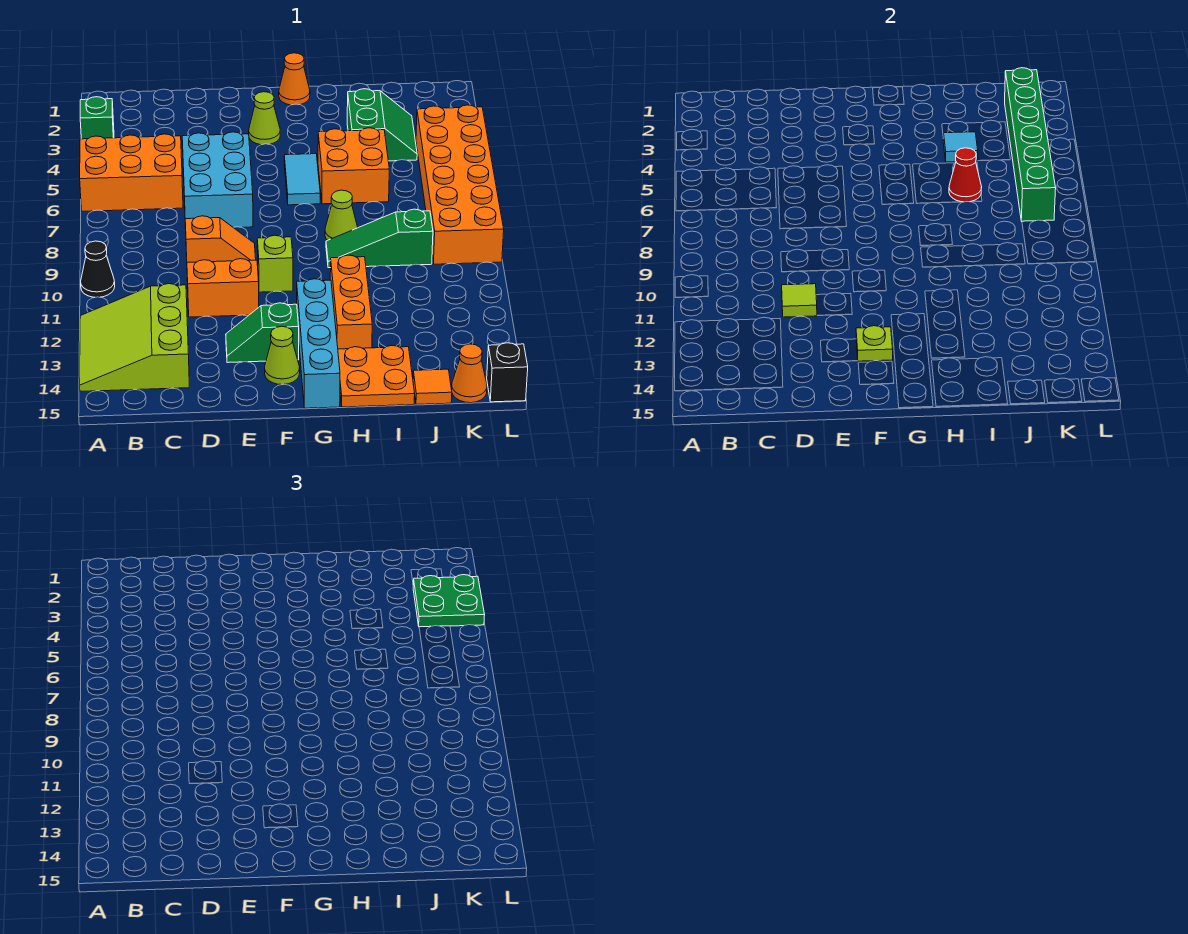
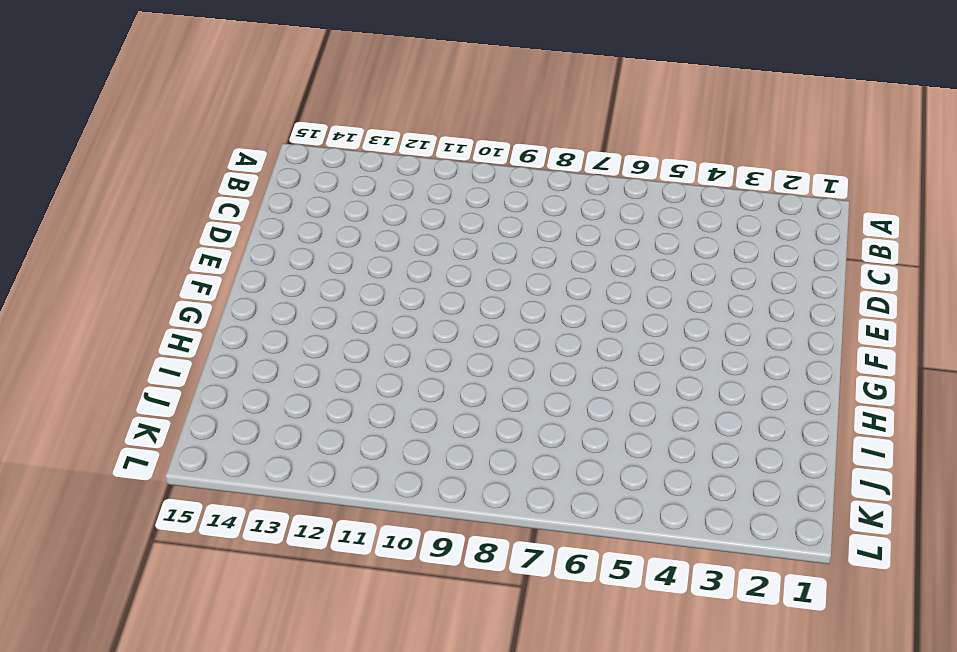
none -> green brick A3 level 1
none -> orange brick A5:C6 level 1
none -> black cone A10 level 1
none -> lime slope A12:C14 level 1 top C

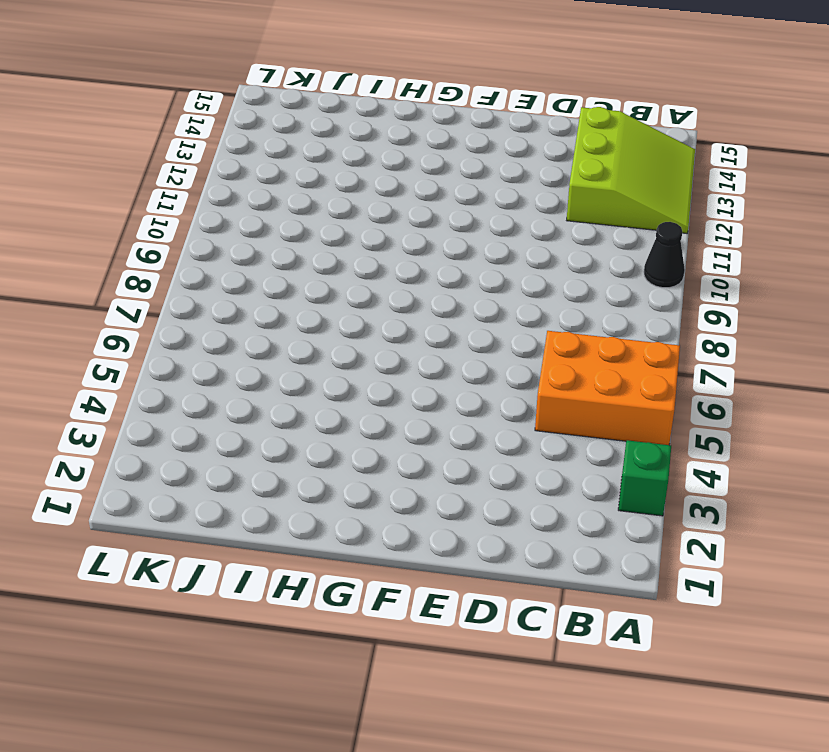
none -> cyan brick D5:E7 level 1
none -> orange slope D9:E9 level 1 top D
none -> orange brick D11:E11 level 1
none -> green slope E13:F13 level 1 top F

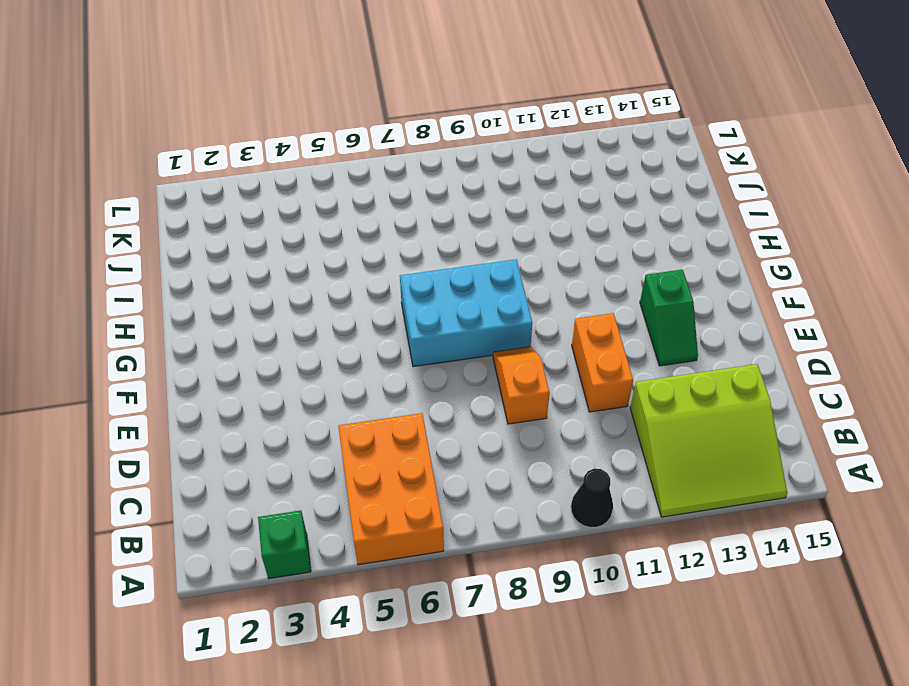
cyan brick F7:G9 level 1 -> cyan brick D5:E7 level 1
none -> lime cone F3 level 1
none -> lime brick F10 level 1
none -> lime cone F14 level 1
none -> orange cone G1 level 1

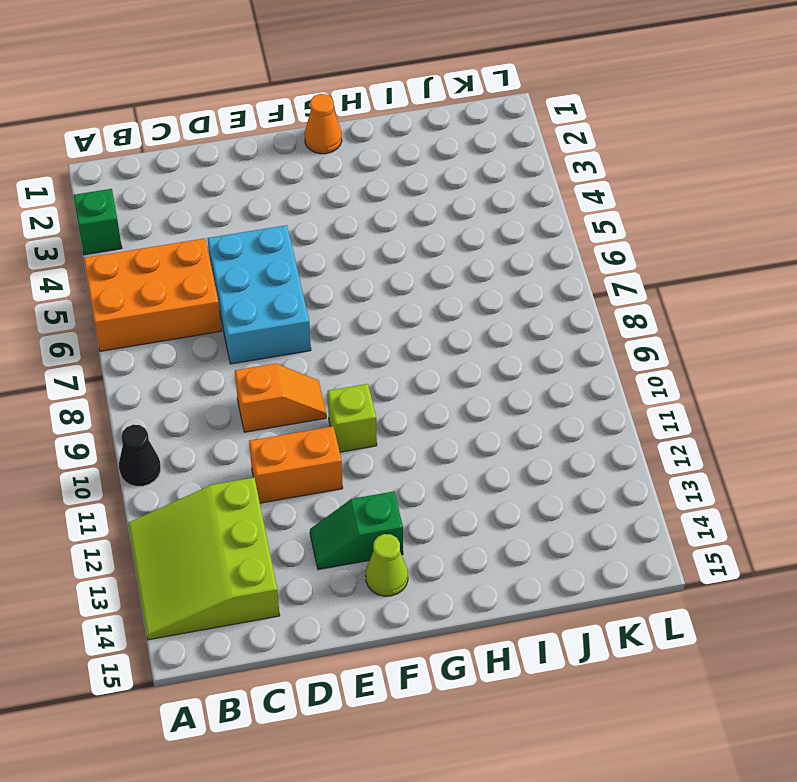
none -> lime cone F3 level 1
none -> cyan tile G5:G6 level 1
none -> cyan brick G12:G15 level 1
none -> orange brick H5:I6 level 1

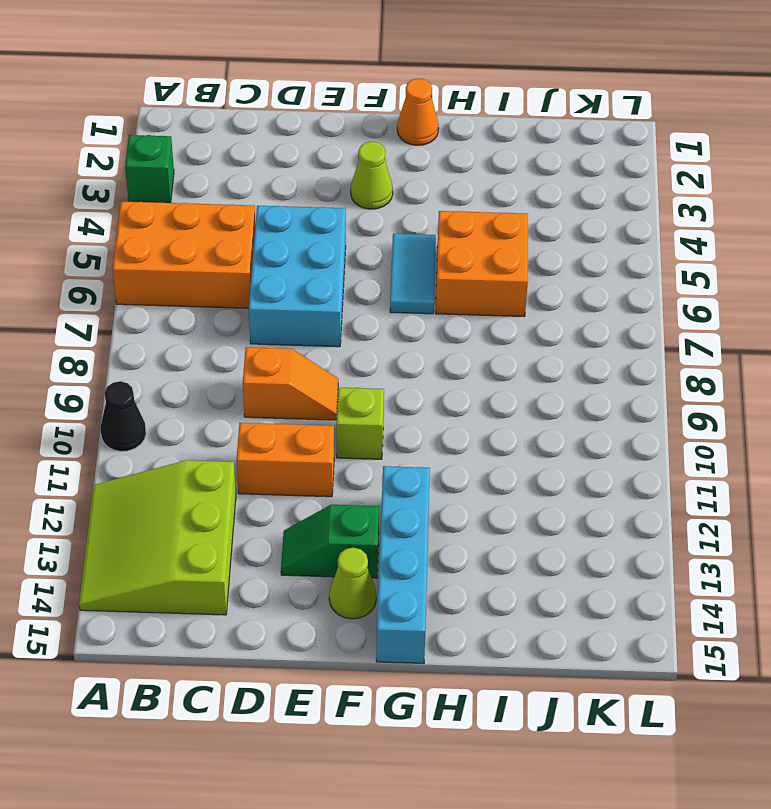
none -> lime cone H8 level 1
none -> green slope H9:J9 level 1 top J
none -> orange brick H11:H13 level 1
none -> orange plate H14:I15 level 1

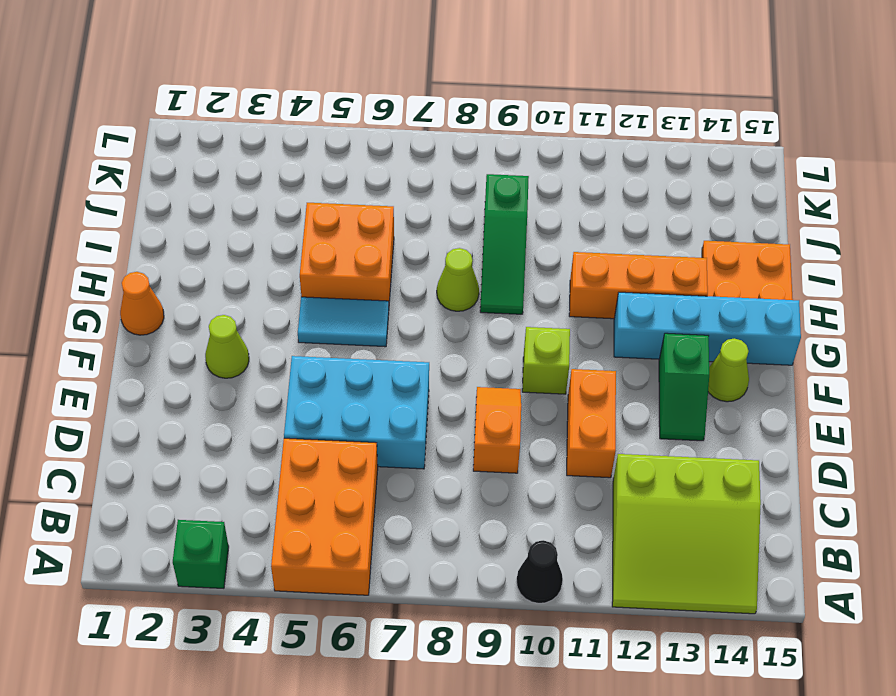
none -> green slope I3:J4 level 1 top I
none -> orange tile J15 level 1
none -> orange brick K4:L9 level 1
none -> orange cone K15 level 1

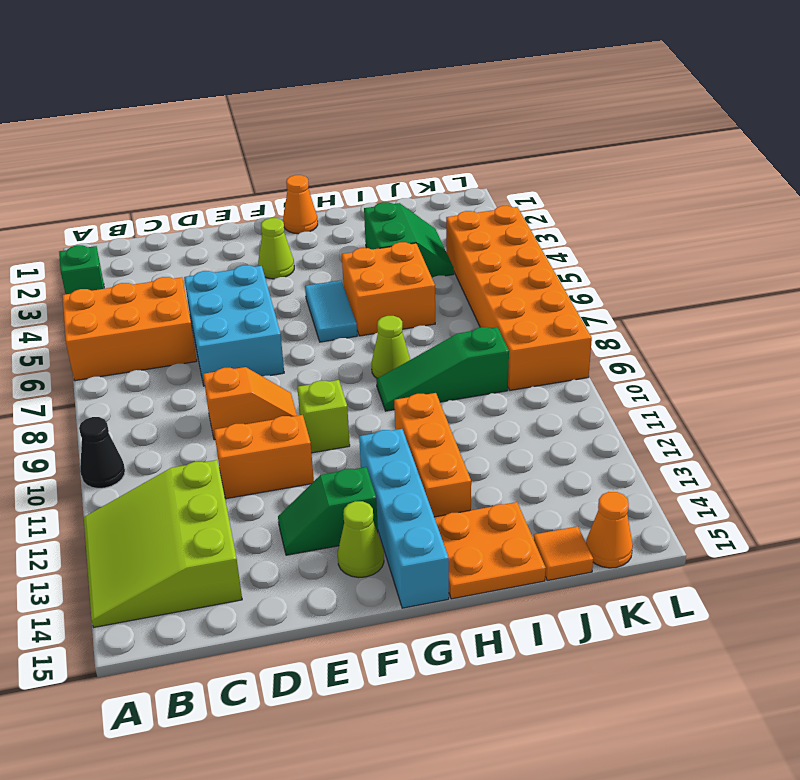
none -> black brick L15 level 1
none -> lime tile D11 level 2
none -> lime plate F13 level 2
none -> cyan tile I4 level 2

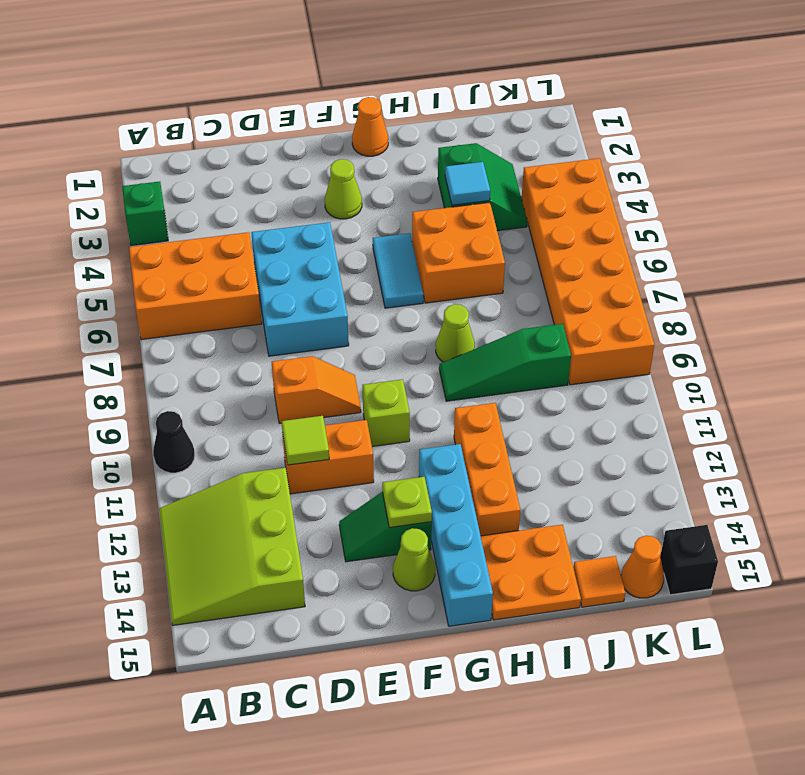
none -> red cone I6 level 2
none -> green brick K2:K7 level 2
none -> green plate K3:L4 level 3

